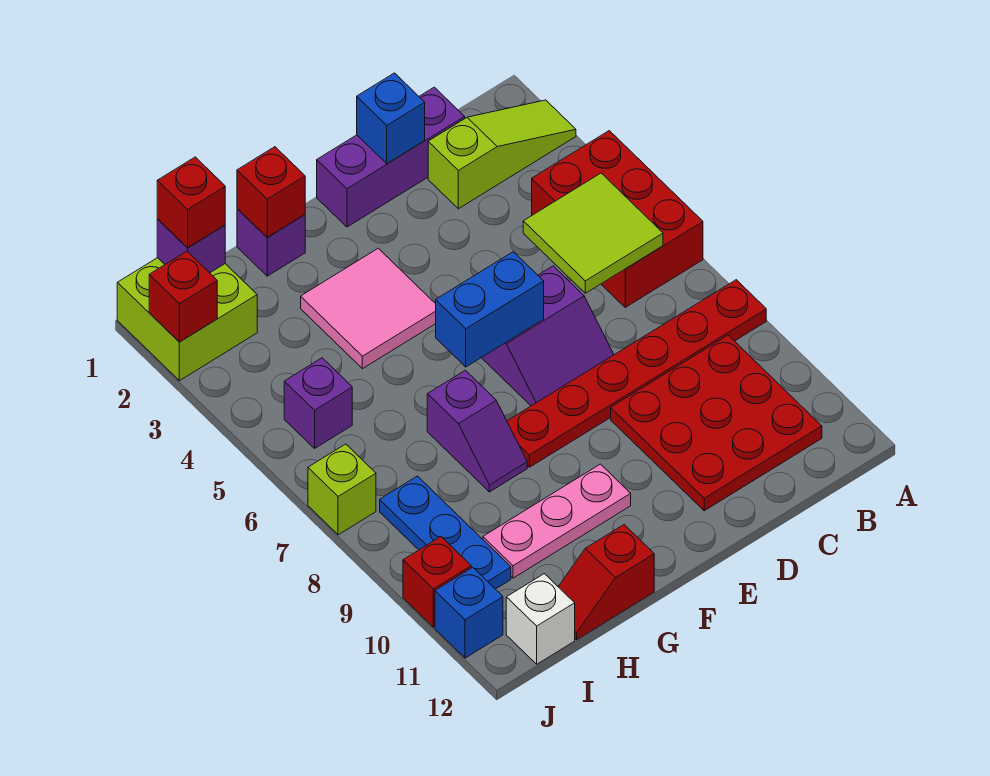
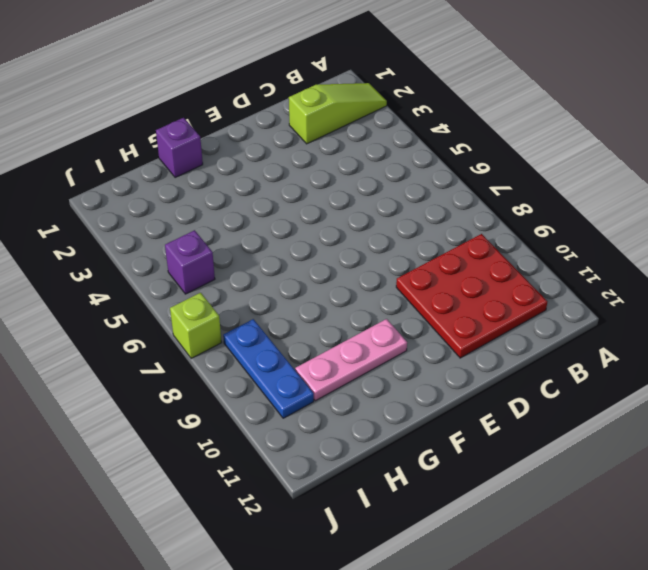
none -> red brick A4:B6 level 1
none -> red plate A8:F8 level 1
none -> purple brick C1:E1 level 1

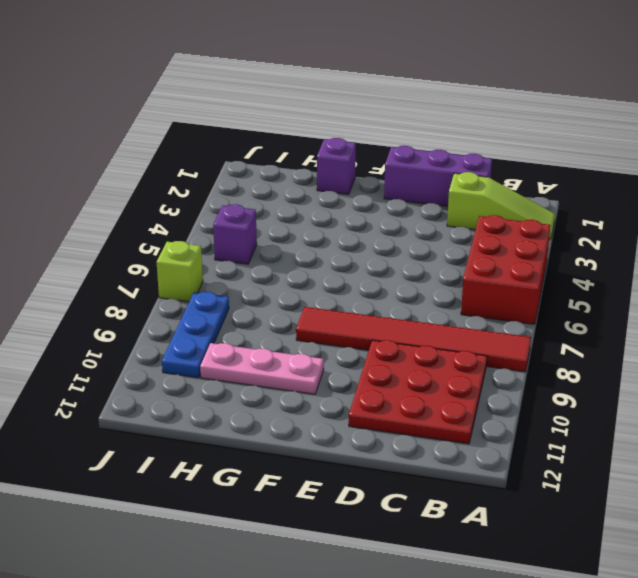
red tile A8:F8 level 1 -> red plate A8:F8 level 1
none -> purple slope D6:E7 level 1 top 6
none -> pink tile F3:G4 level 1
none -> purple slope G7:G8 level 1 top 7

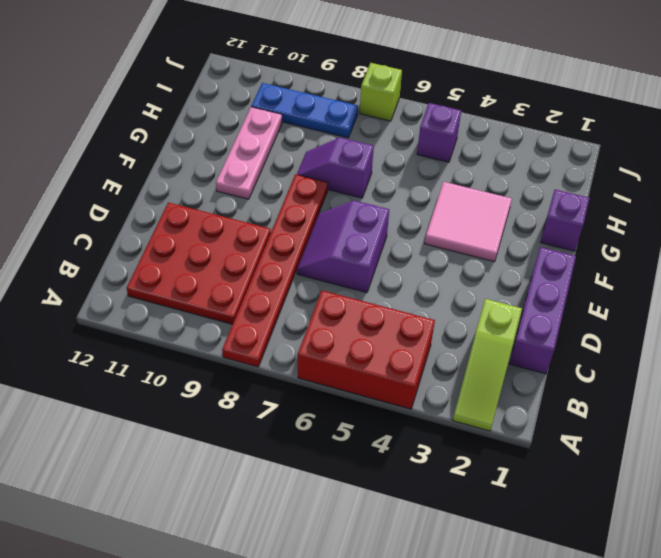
none -> red slope G12:H12 level 1 top G
none -> lime brick I1:J2 level 1
none -> white brick I12 level 1

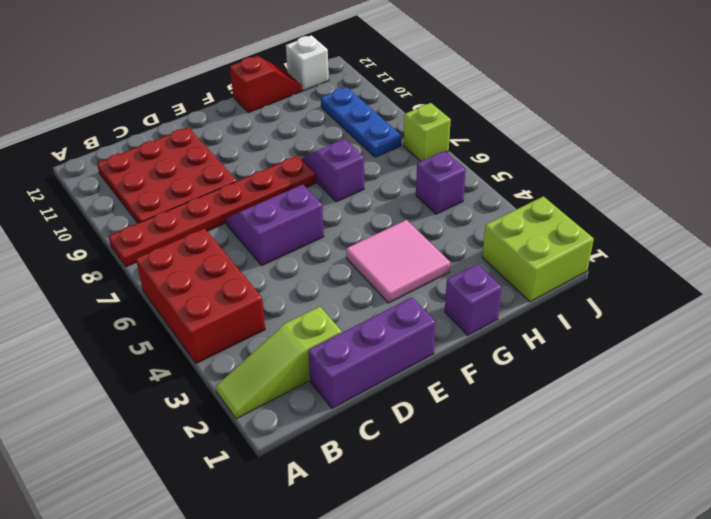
none -> pink plate F10:H10 level 1
none -> red brick J10 level 1
none -> blue brick J11 level 1

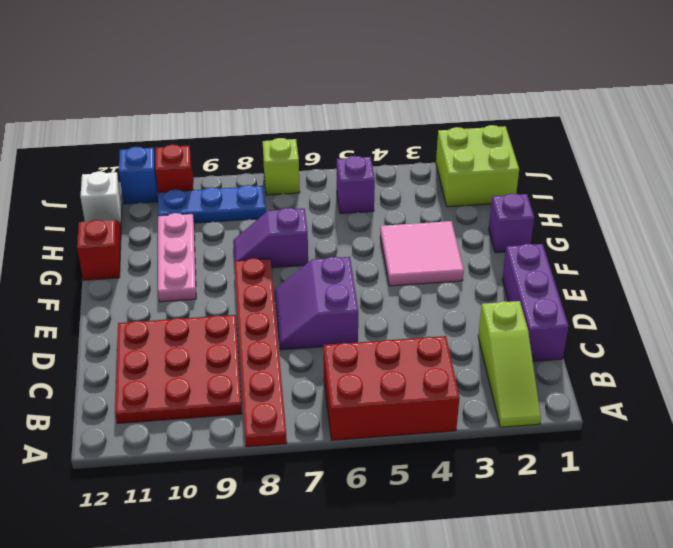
none -> lime tile B5:C6 level 2
none -> blue brick D1 level 2
none -> blue brick E6:F6 level 2

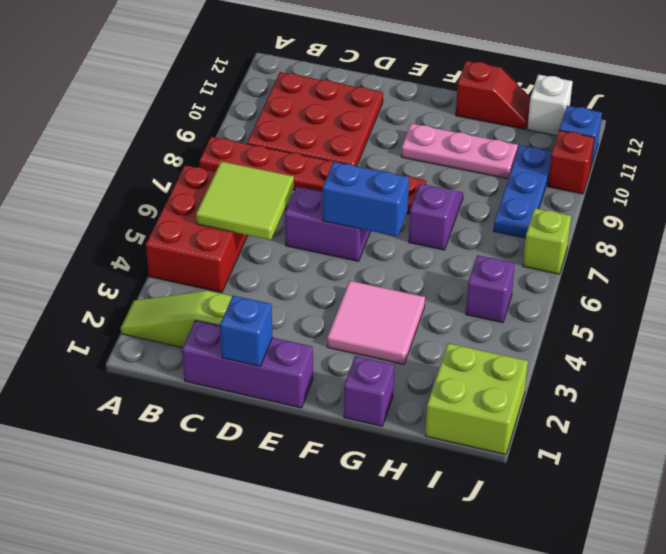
none -> red brick G1 level 2
none -> purple brick I1 level 2
none -> red brick J2 level 2

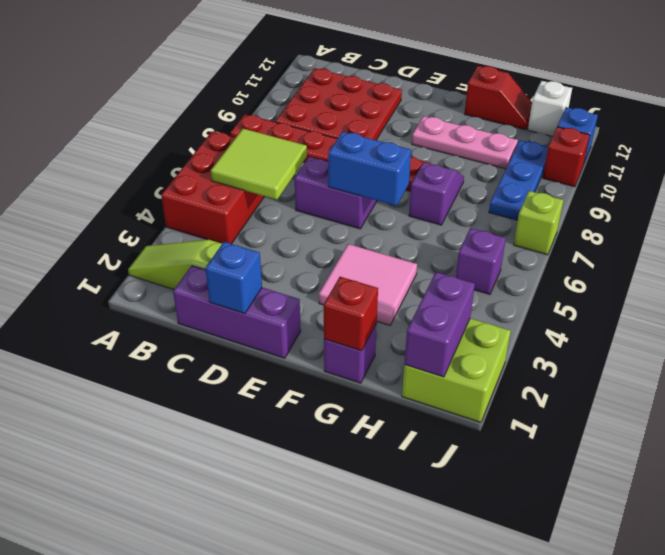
purple brick I1:I2 level 2 -> purple brick I1 level 2
none -> red brick J2 level 2
none -> red brick I1 level 3

